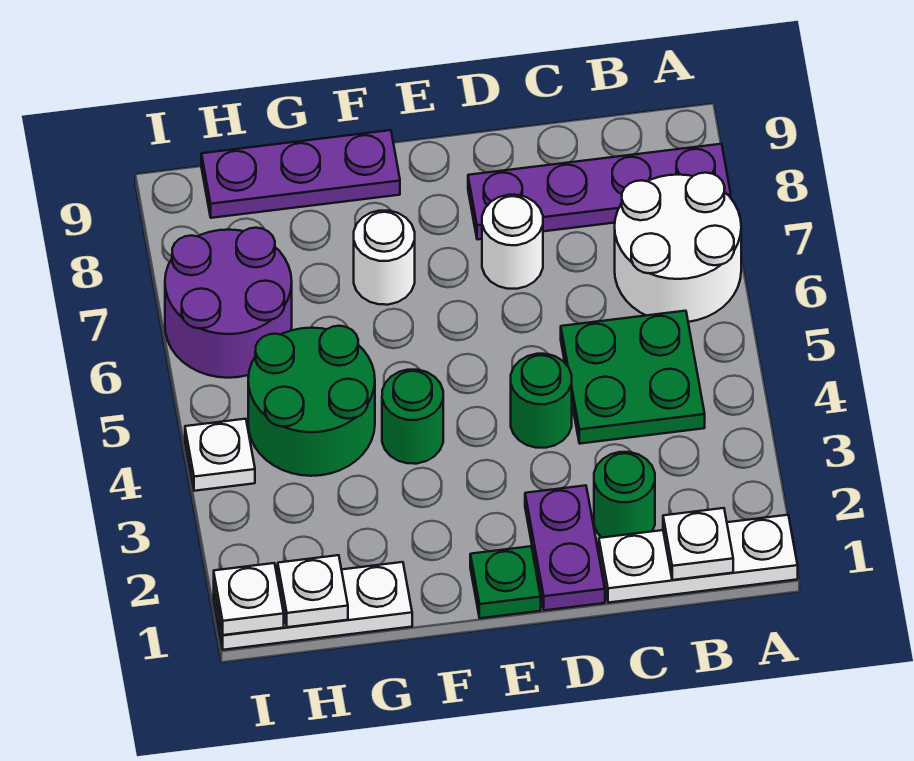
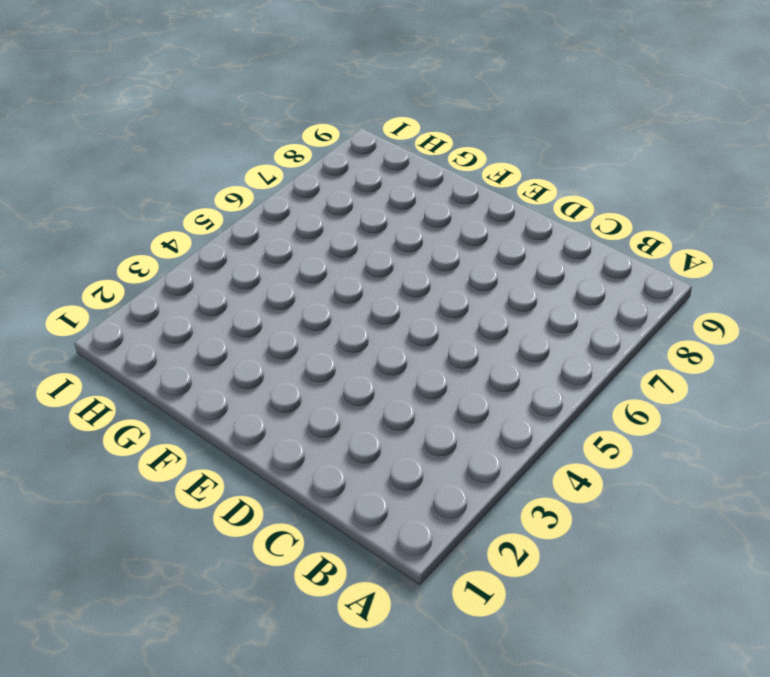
none -> white plate A1:C1 level 1
none -> white round brick A6:B7 level 1
none -> purple plate A8:D8 level 1

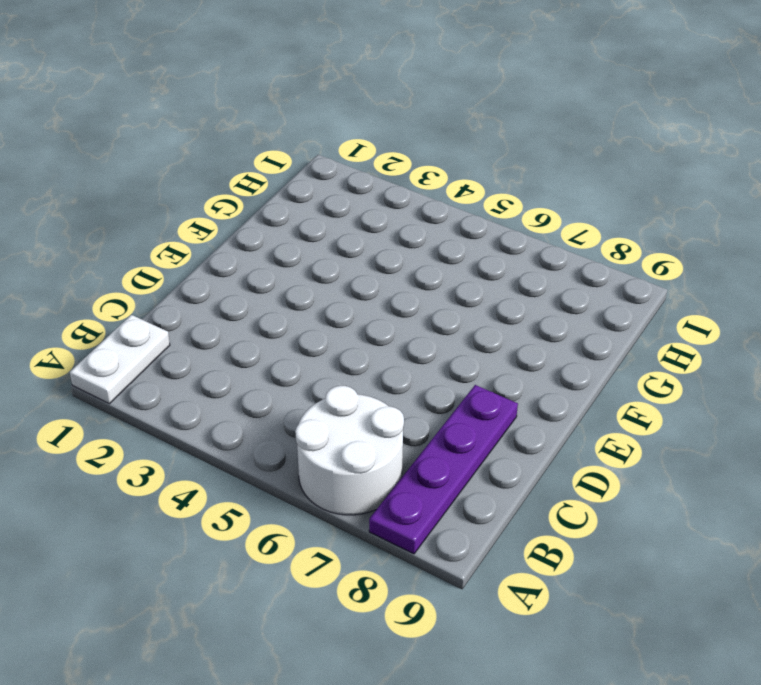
white plate A1:B1 level 1 -> white plate A1:C1 level 1
none -> green plate B4:C5 level 1
none -> green round brick C2 level 1
none -> purple plate D1:D2 level 1

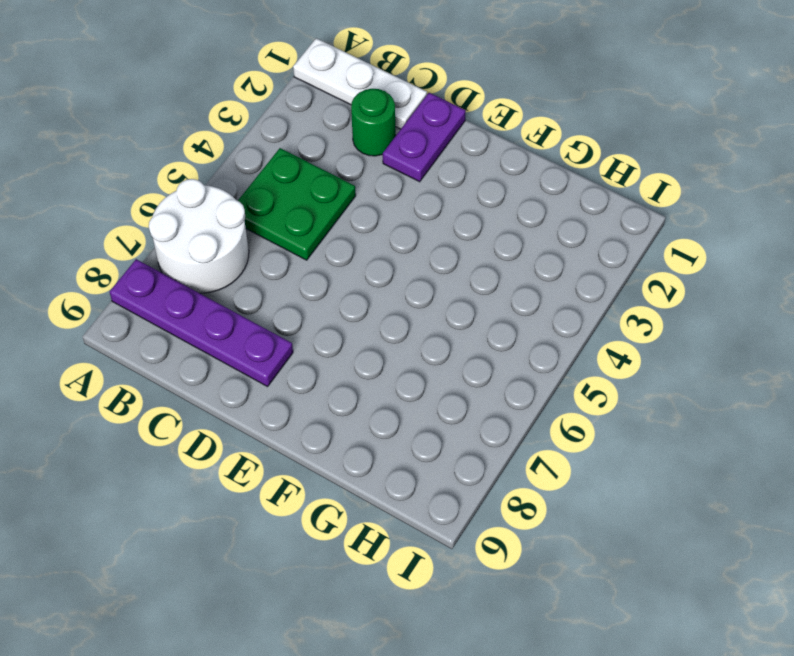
none -> green round brick D4 level 1
none -> white round brick D7 level 1
none -> green plate E1 level 1

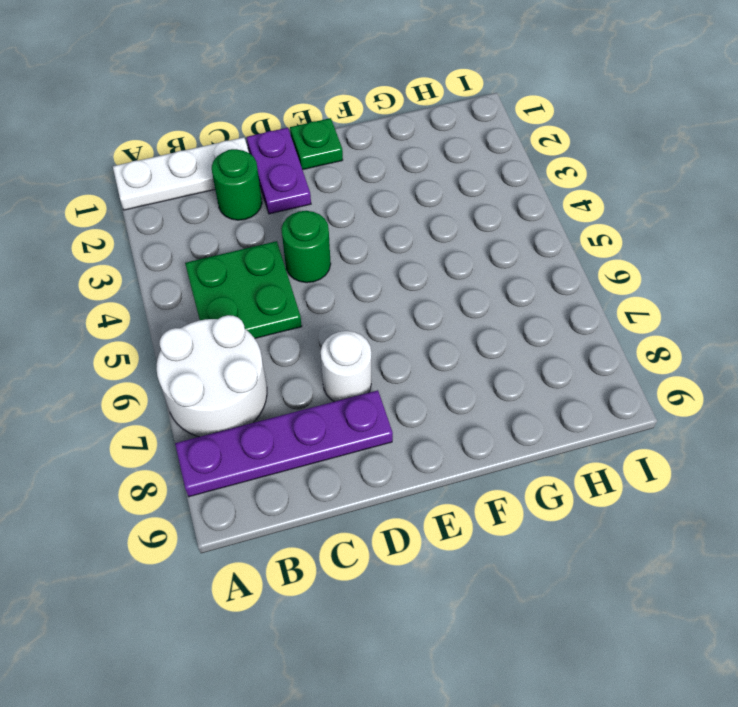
none -> green round brick F4 level 1
none -> white round brick F7 level 1
none -> purple plate F9:H9 level 1

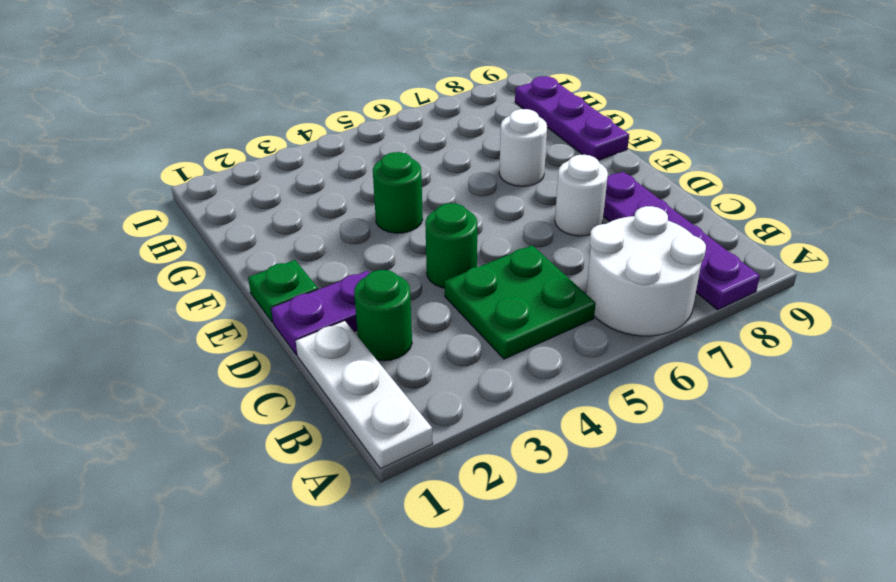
none -> white plate G1:I1 level 1
none -> green round brick G4:H5 level 1
none -> purple round brick H6:I7 level 1

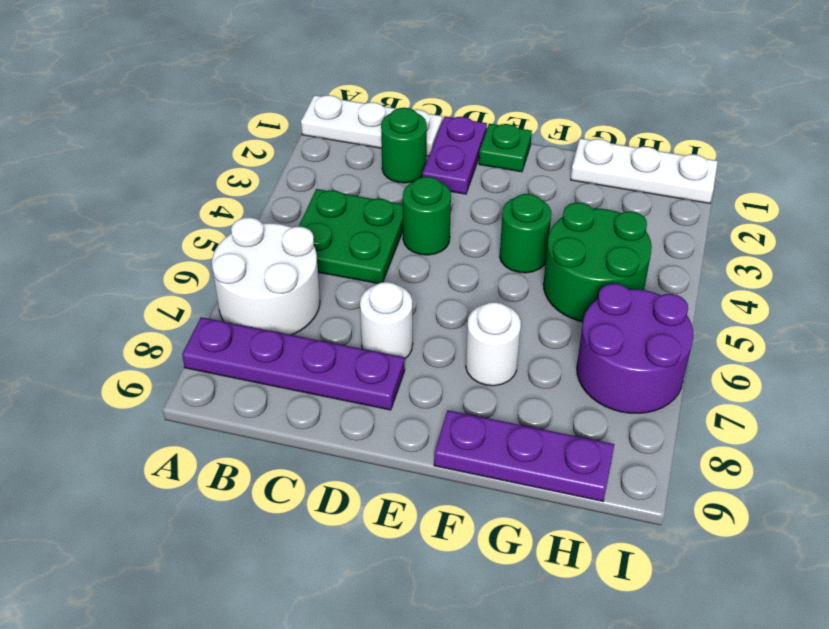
none -> white plate I4 level 1
none -> white plate B1 level 2
none -> white plate H1 level 2

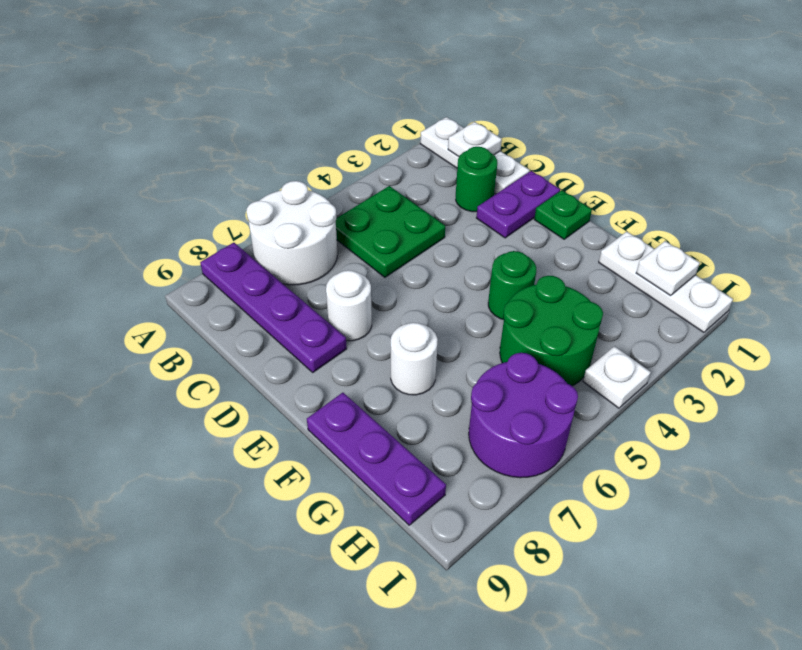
none -> green round brick D4 level 1
none -> white plate I1 level 2

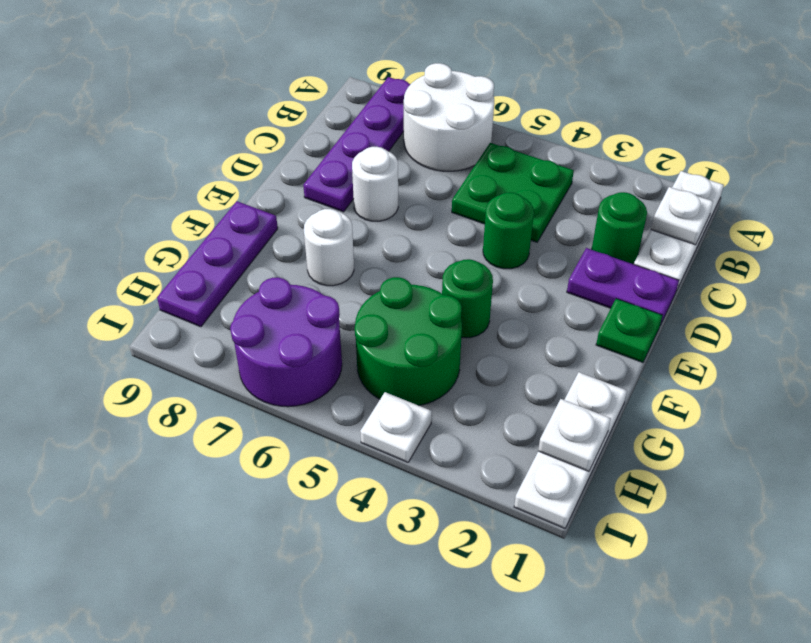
none -> white plate I1 level 2

